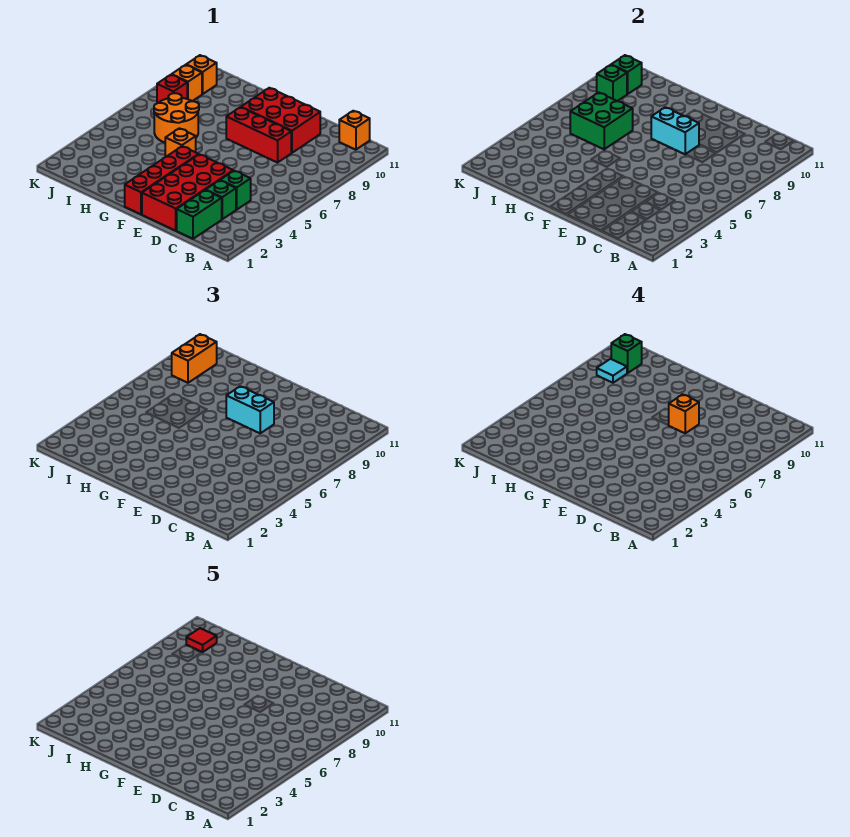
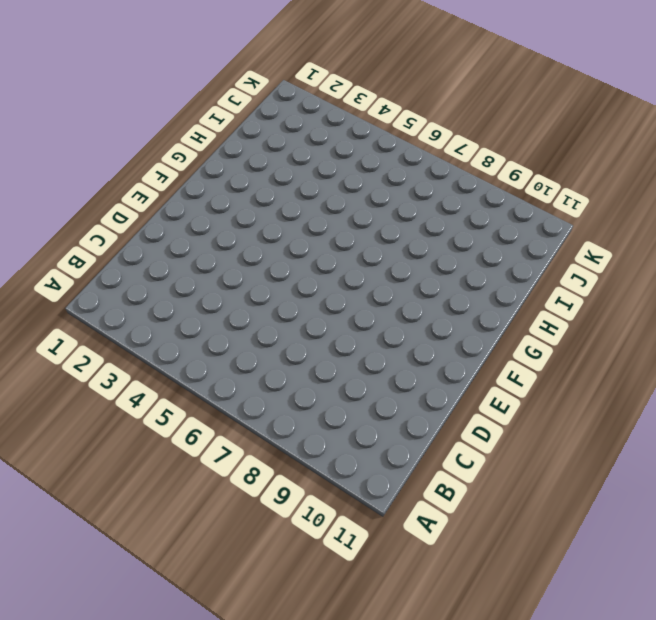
none -> orange brick B11 level 1
none -> green brick C1:C2 level 1
none -> green brick C3 level 1

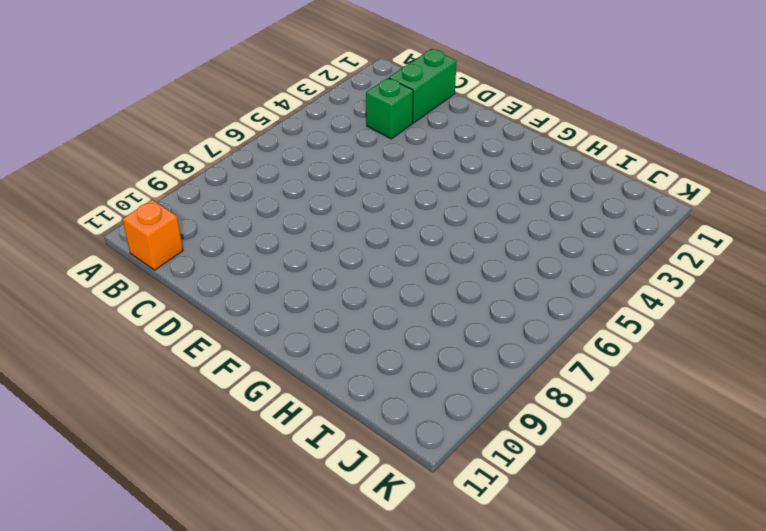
none -> green brick C4 level 1
none -> red brick D1:E4 level 1
none -> red brick D8:F8 level 1

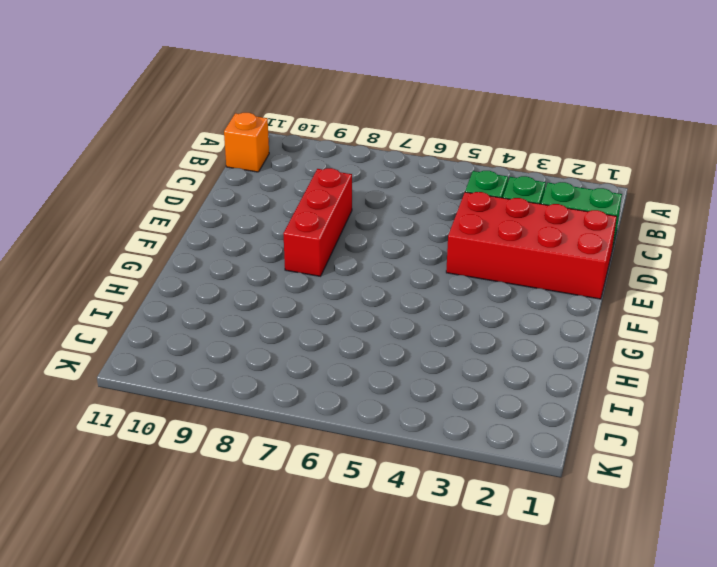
none -> red brick D9:F10 level 1
none -> red brick F1:F4 level 1
none -> orange brick G5 level 1

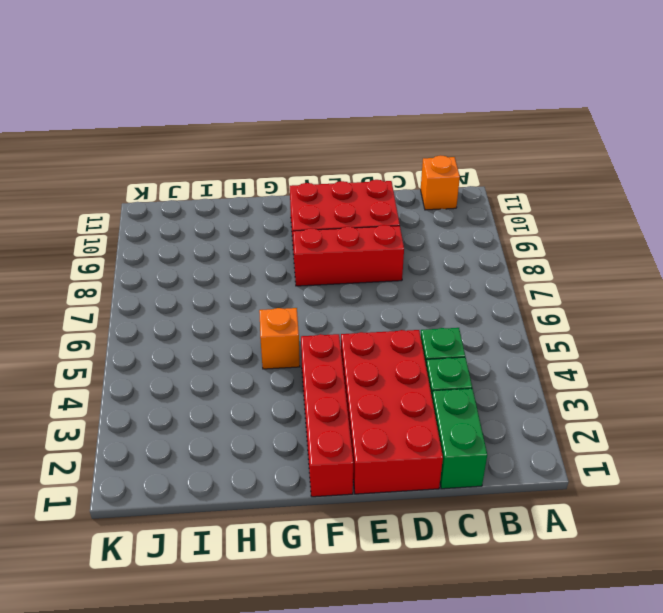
none -> orange round brick H6:I7 level 1
none -> red brick J8 level 1
none -> orange brick J9 level 1

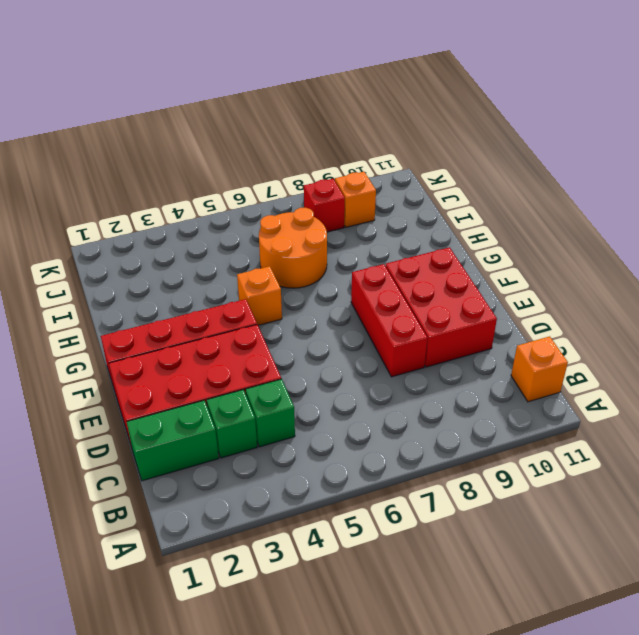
none -> orange brick J10 level 1
none -> cyan brick E8:F8 level 2
none -> green brick H6:I7 level 2

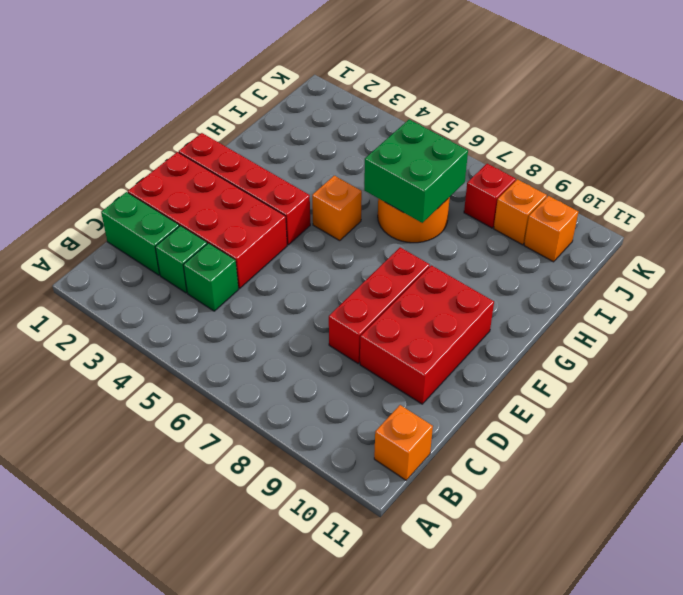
none -> cyan brick E8:F8 level 2
none -> green brick J9 level 2
none -> green brick J10 level 2

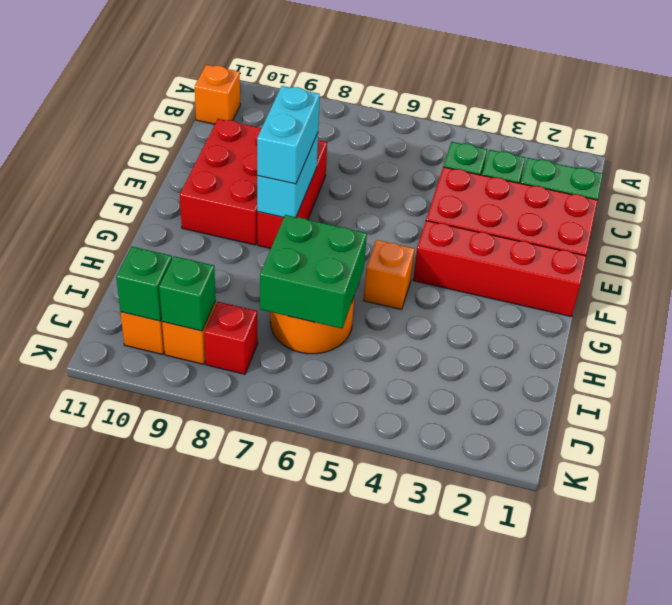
none -> orange brick J9:J10 level 3
none -> orange brick E8 level 4
none -> cyan tile J9 level 4

